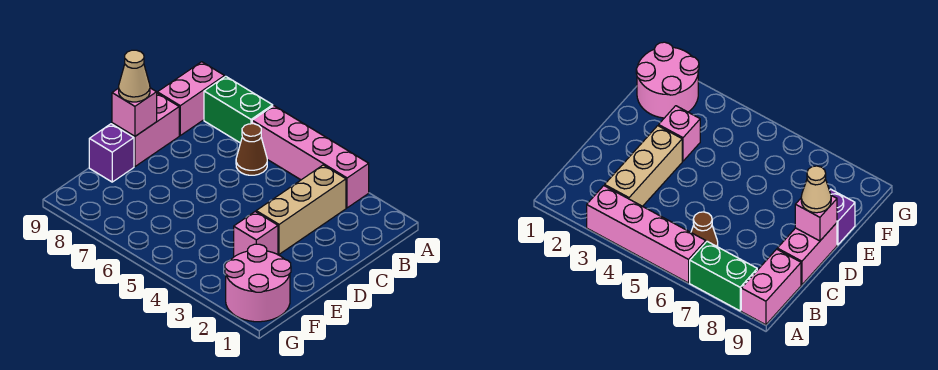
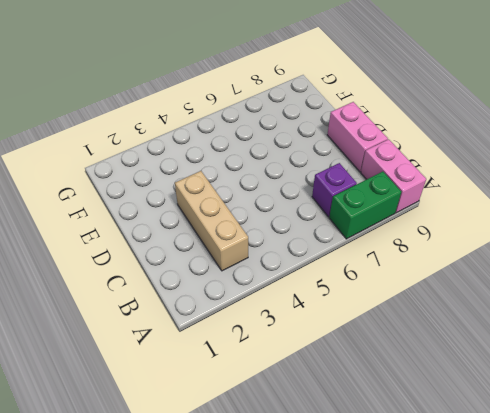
purple brick B7 level 1 -> purple brick E9 level 1
none -> pink brick A3:A6 level 1
none -> brown cone B6 level 1

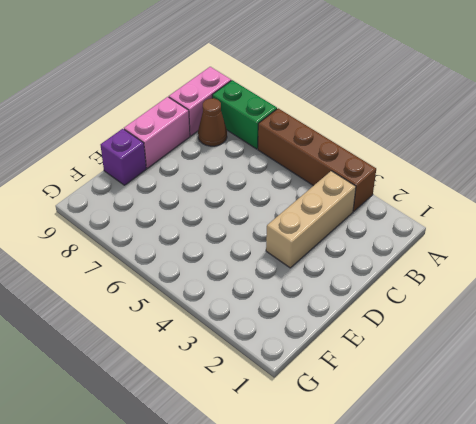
brown brick A3:A6 level 1 -> pink brick A3:A6 level 1
brown cone B8 level 1 -> brown cone B6 level 1
none -> pink brick E3 level 1
none -> pink round brick F1:G2 level 1

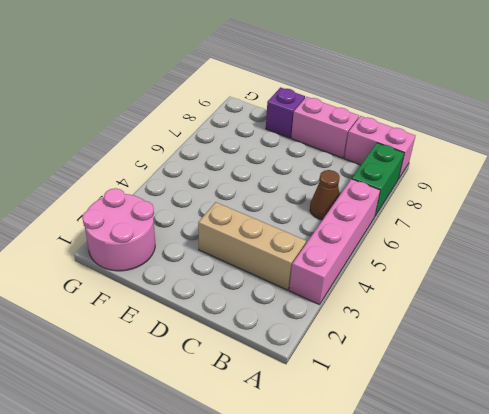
none -> pink brick E3 level 1
none -> pink brick D9 level 2

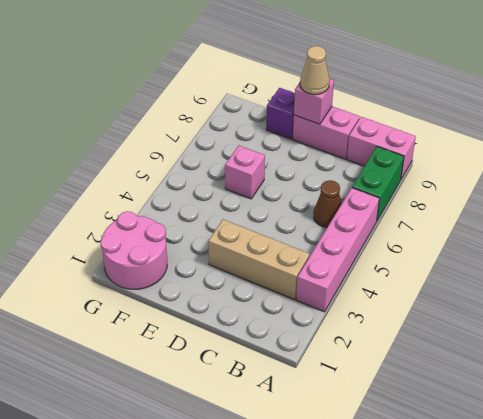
pink brick E6 level 1 -> pink brick E3 level 1

